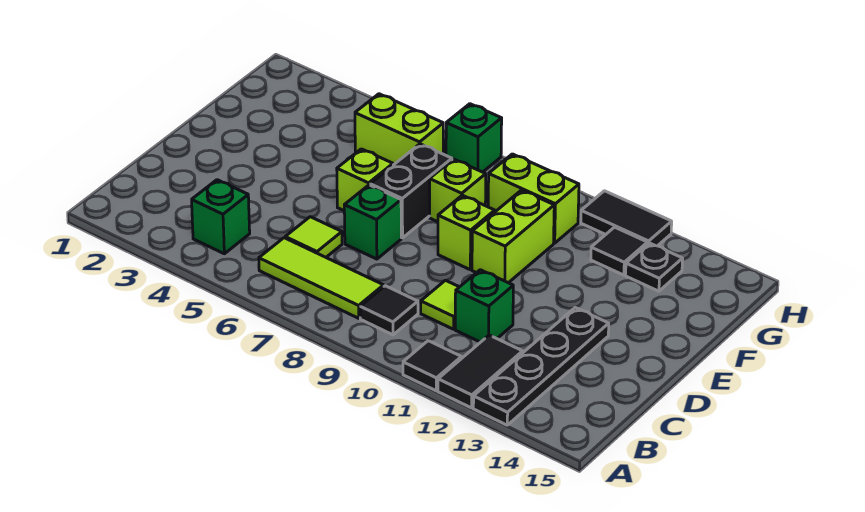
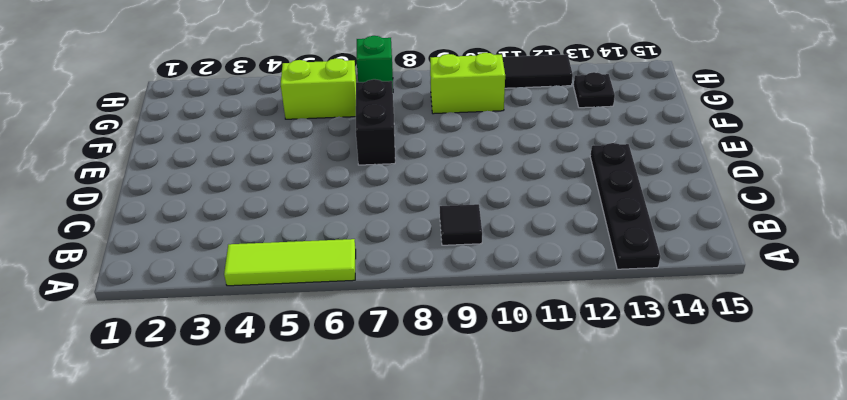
lime tile A4:A6 level 1 -> lime tile B6:B8 level 1
none -> black tile A11 level 1
none -> black tile A12:B12 level 1
none -> green brick B4 level 1

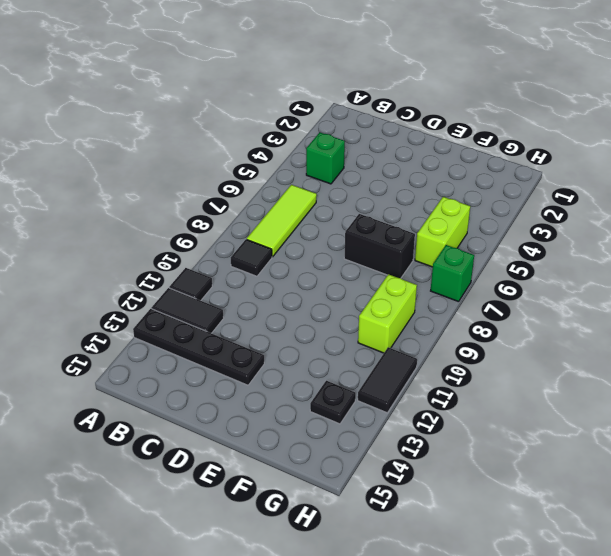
none -> lime tile C6 level 1
none -> lime tile C10 level 1
none -> green brick C11 level 1

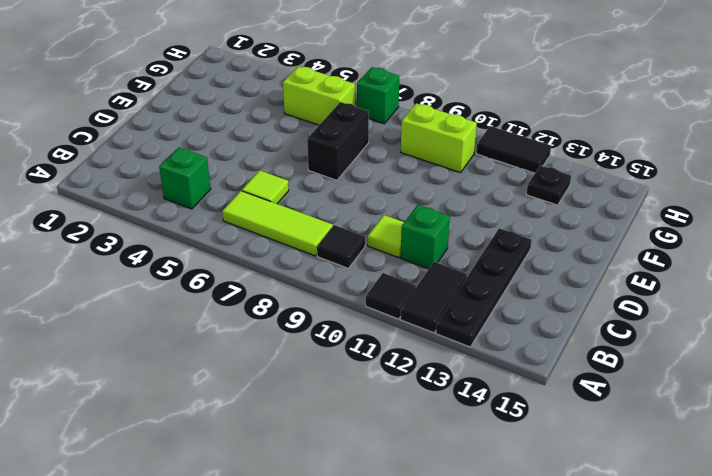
none -> green brick D7 level 1
none -> lime brick E6 level 1
none -> lime brick E9 level 1

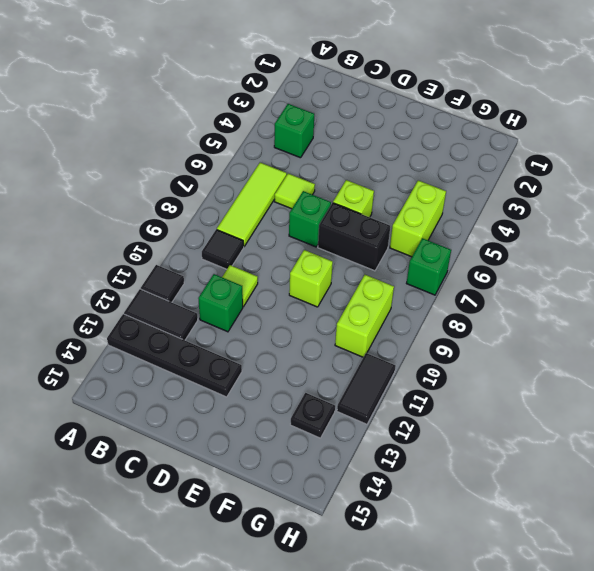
none -> lime brick E10:F10 level 1
none -> lime brick F8 level 1
none -> black tile G12 level 1

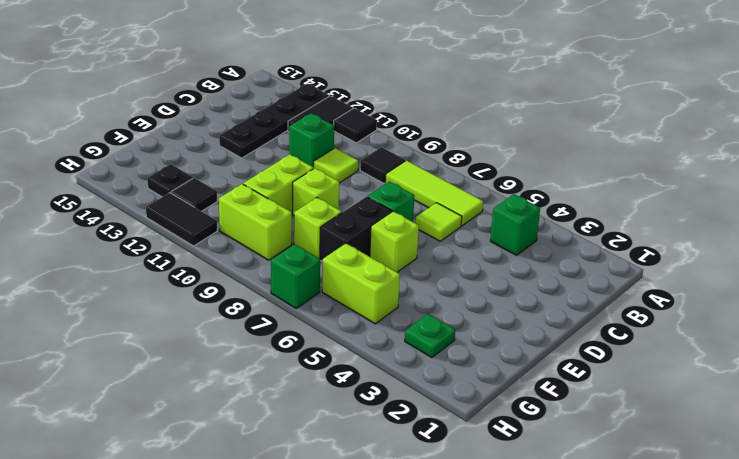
green plate G3 level 1 -> none

